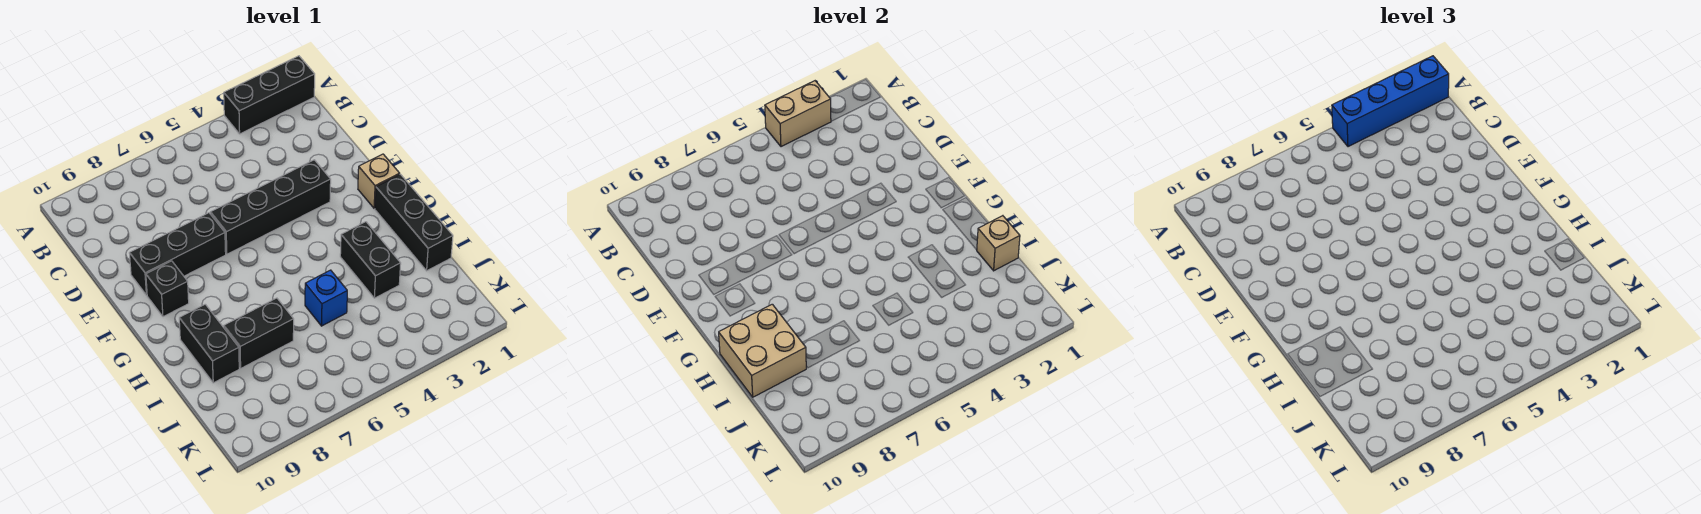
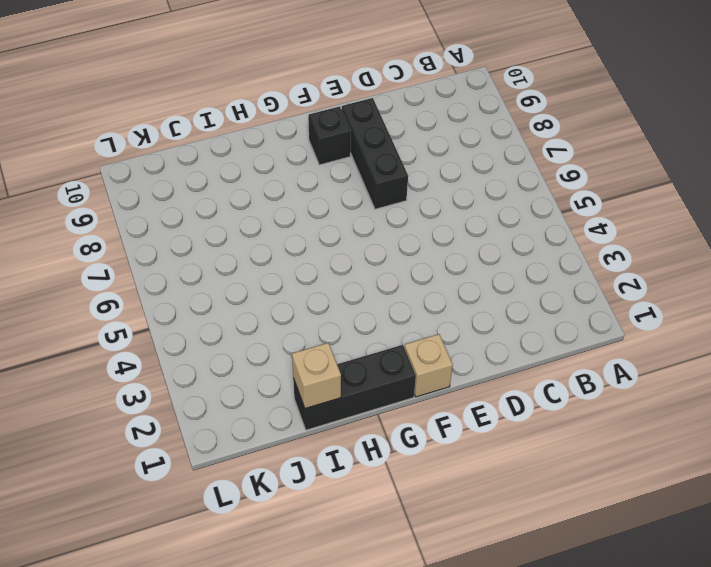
none -> black brick A1:A3 level 1
none -> black brick E3:E6 level 1
none -> black brick H3:I3 level 1

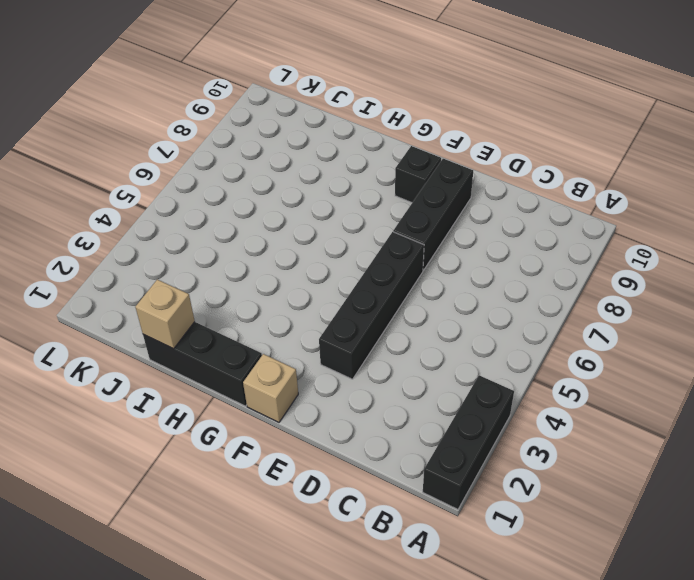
none -> black brick H3:I3 level 1
none -> black brick H9:I9 level 1
none -> blue brick I5 level 1

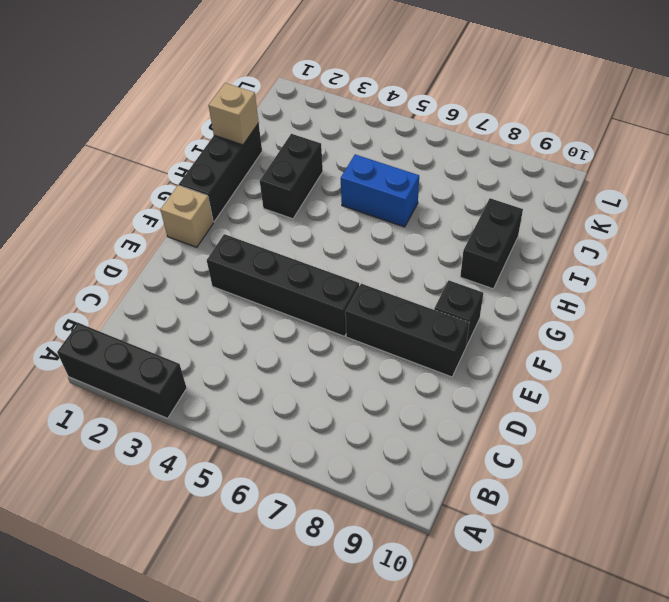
blue brick I5:I6 level 1 -> blue brick I5 level 1
none -> black brick I7:I8 level 1
none -> tan brick A3:A4 level 2
none -> tan brick H9:I10 level 2

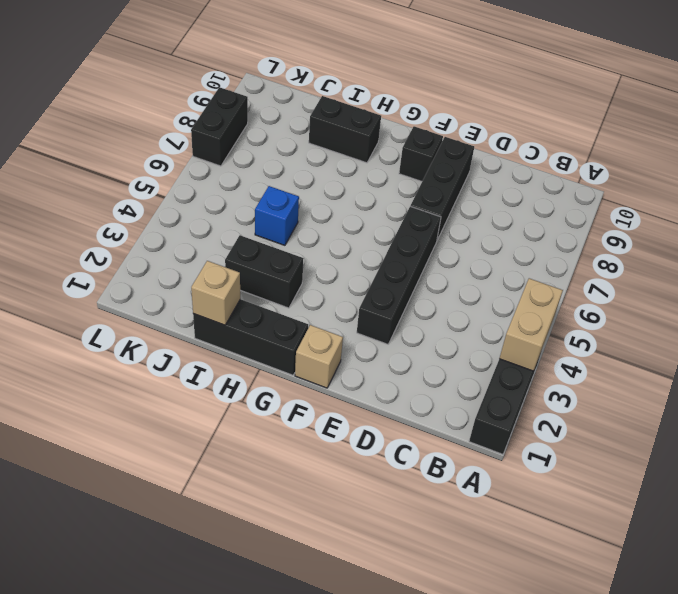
black brick L7:L8 level 1 -> black brick I7:I8 level 1
none -> tan brick H9:I10 level 2
none -> blue brick A1:A4 level 3

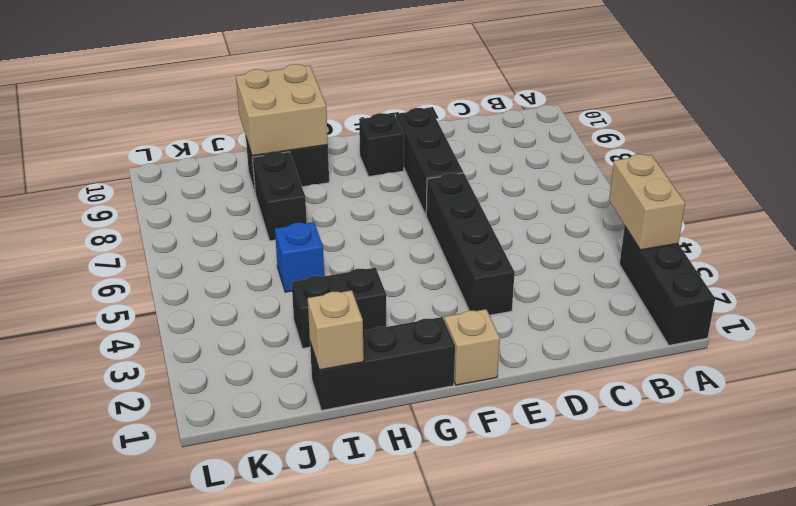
none -> blue brick A1:A4 level 3

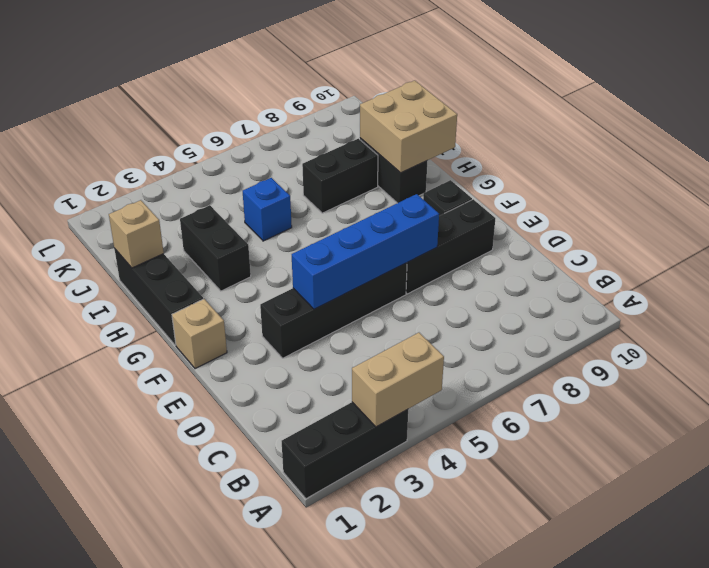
blue brick E4:E7 level 2 -> blue brick A1:A4 level 3

